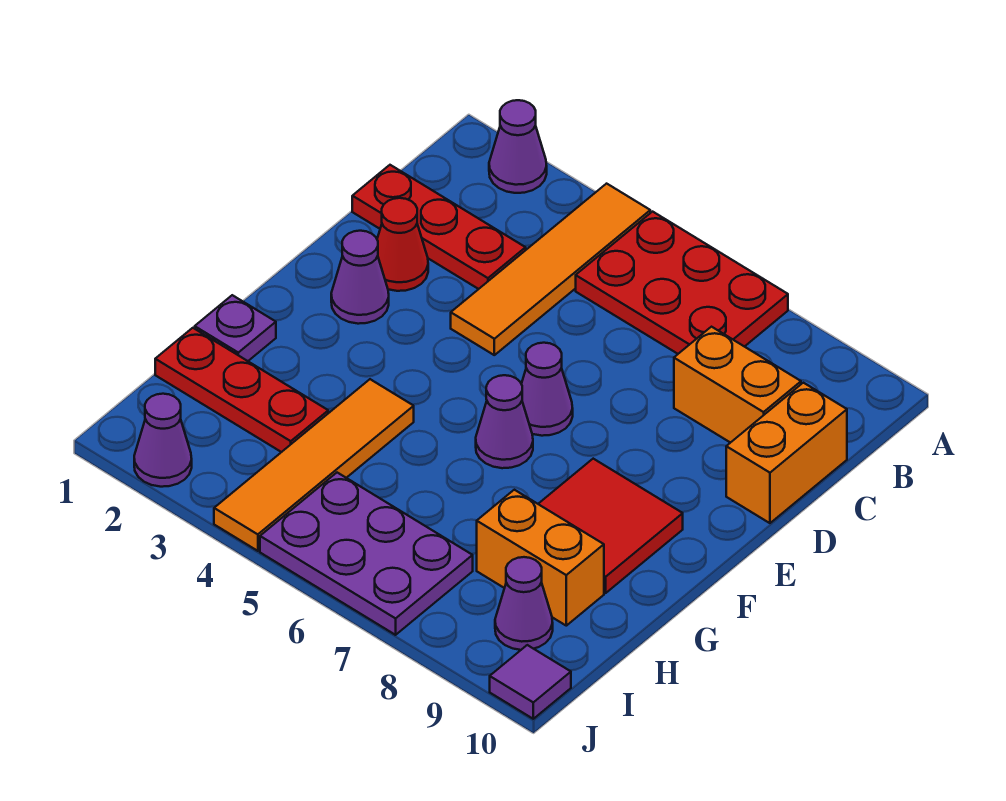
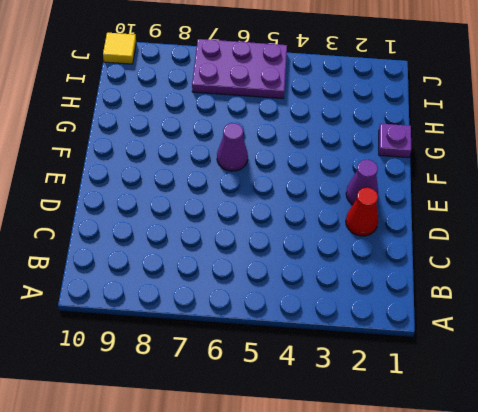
yellow tile J10 level 1 -> purple tile J10 level 1
none -> purple cone A2 level 1
none -> orange tile A4:D4 level 1
none -> red plate A5:B7 level 1

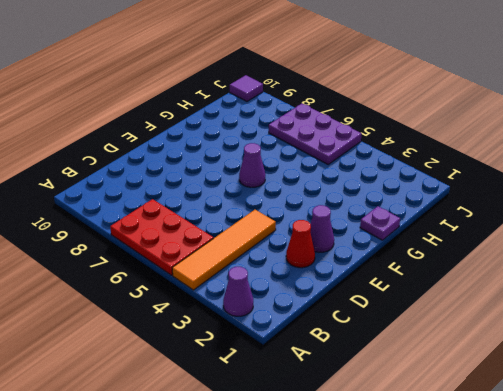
none -> red plate C1:C3 level 1
none -> orange brick C8:C9 level 1
none -> orange brick C10:D10 level 1

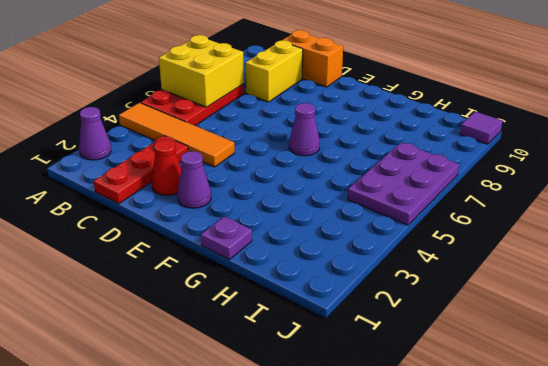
yellow brick A6:B7 level 2 -> none
yellow brick C8:C9 level 1 -> orange brick C8:C9 level 1
none -> purple cone E6 level 1
none -> red tile F8:G9 level 1
none -> orange tile G4:J4 level 1

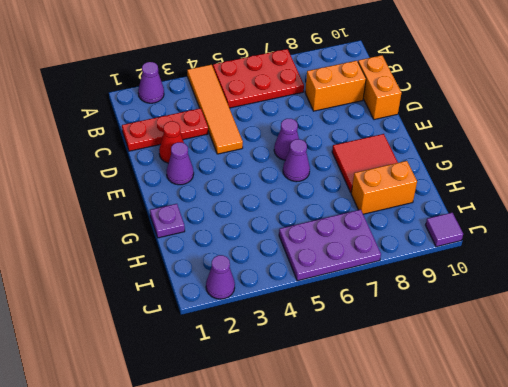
none -> orange tile G4:J4 level 1
none -> red plate H1:H3 level 1
none -> purple cone I9 level 1

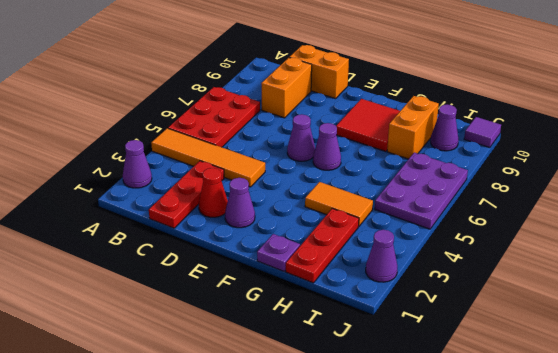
orange tile G4:H4 level 1 -> orange tile G4:J4 level 1

